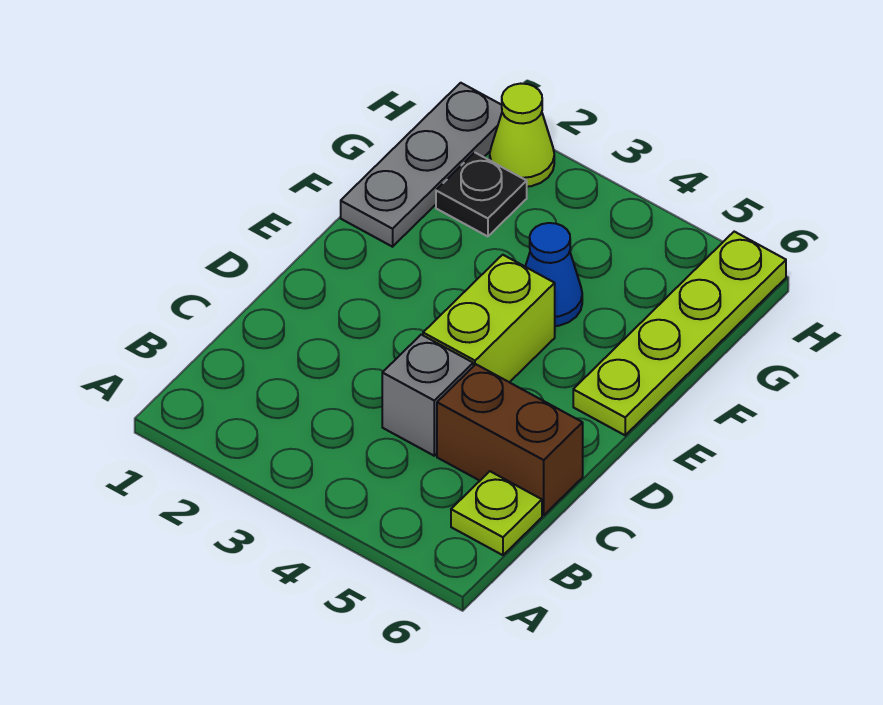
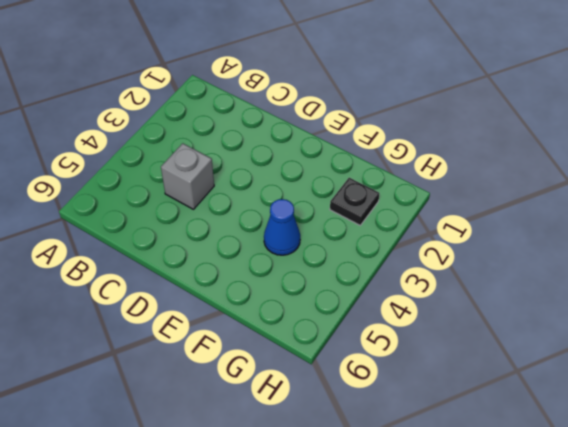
none -> lime plate B6 level 1
none -> brown brick C5:C6 level 1

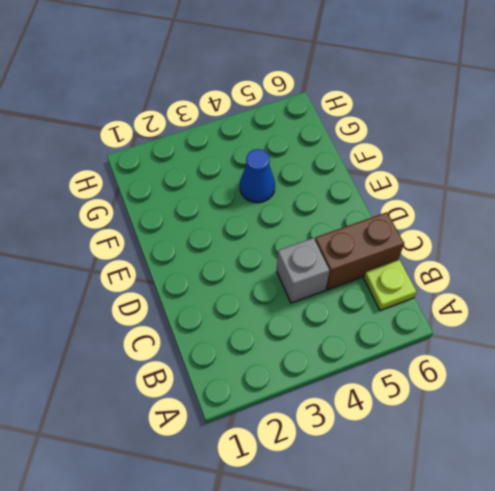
none -> lime brick D4:E4 level 1
none -> lime plate E6:H6 level 1

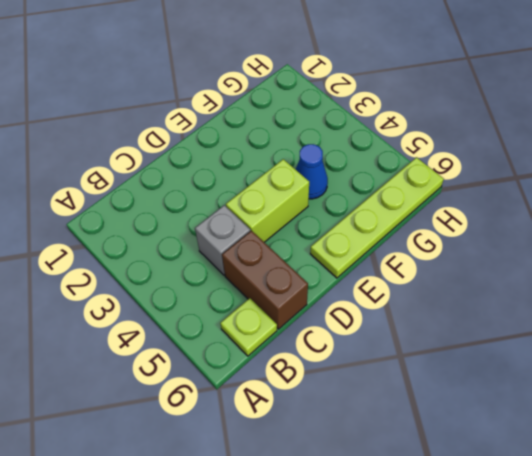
none -> grey plate F1:H1 level 1
none -> black plate G2 level 1

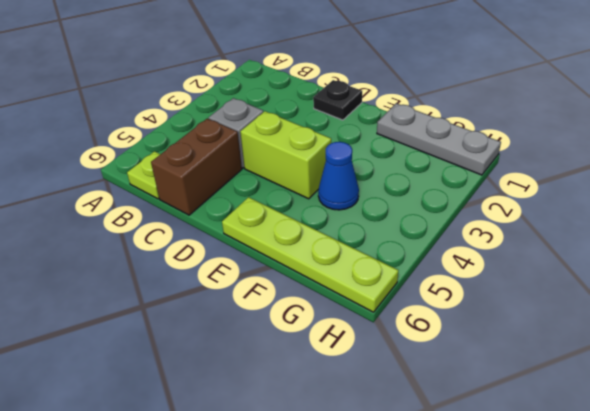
black plate D1 level 1 -> black plate G2 level 1
none -> lime cone H2 level 1

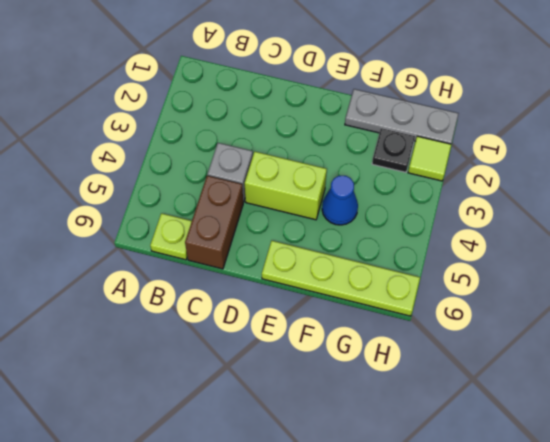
lime tile H2 level 1 -> lime cone H2 level 1

